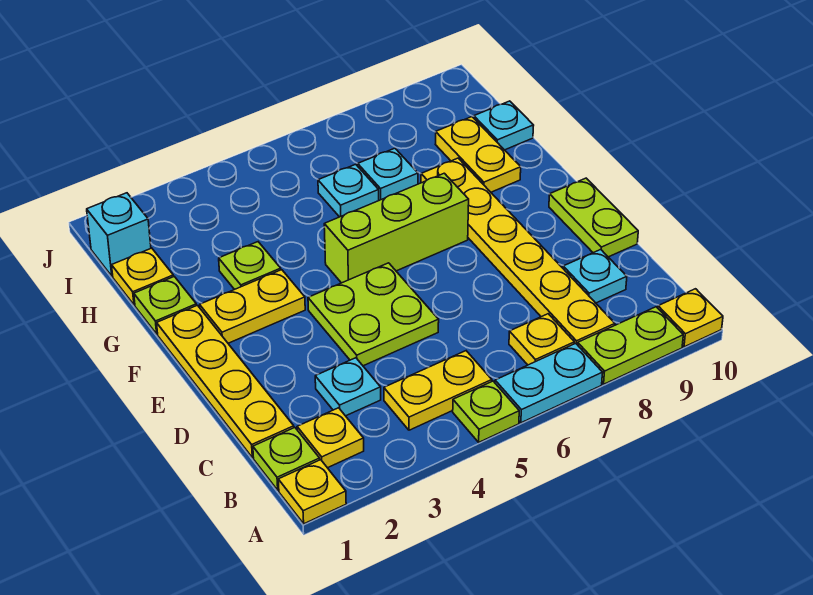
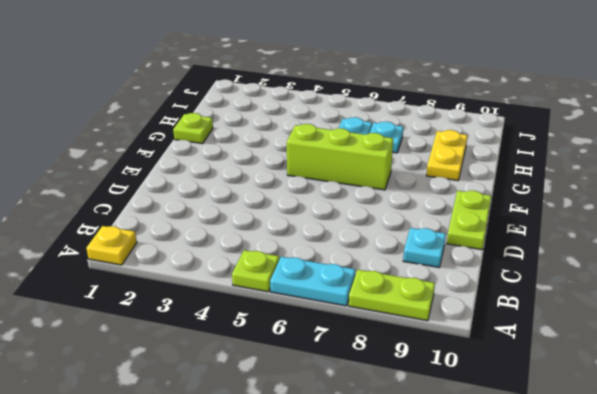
none -> yellow plate A10 level 1
none -> lime plate B1 level 1
none -> yellow plate B2 level 1

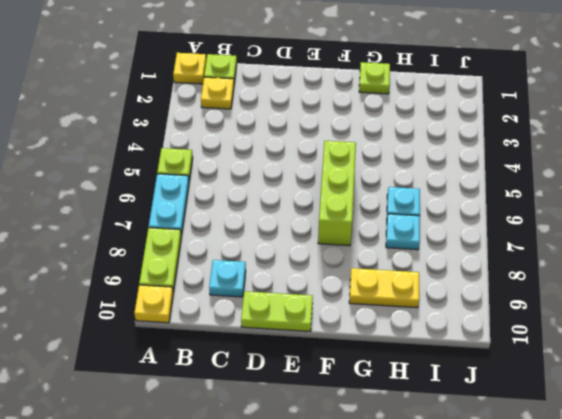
none -> yellow plate B4:B5 level 1
none -> yellow plate B7 level 1
none -> yellow plate B8:G8 level 1

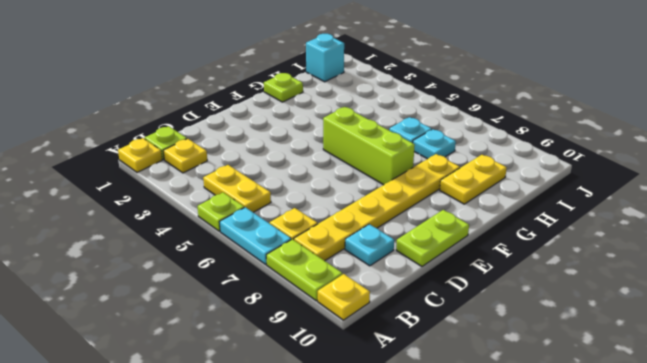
none -> yellow plate C1:F1 level 1
none -> cyan plate C3 level 1
none -> lime plate D4:E5 level 1

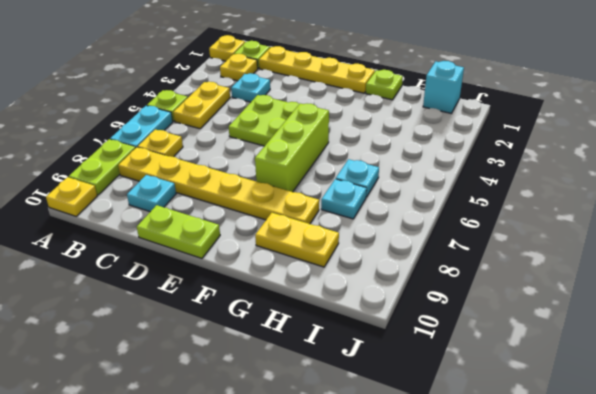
none -> yellow plate F2:F3 level 1
none -> lime plate G3 level 1
none -> yellow plate H1 level 1

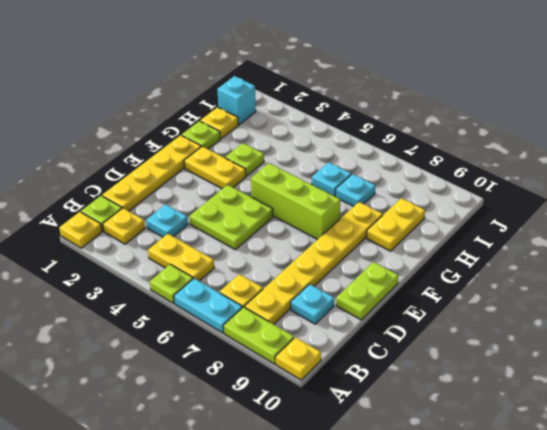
none -> cyan plate H10 level 1

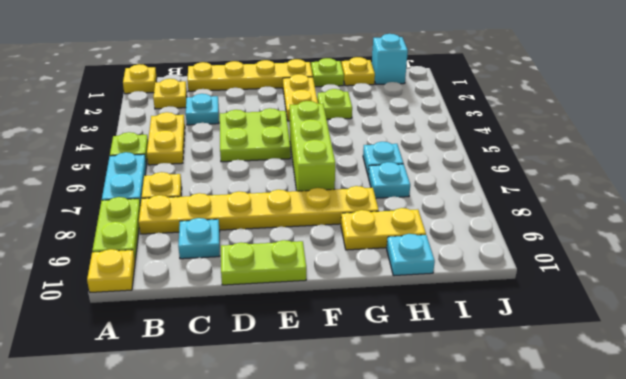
none -> lime plate B1 level 1

